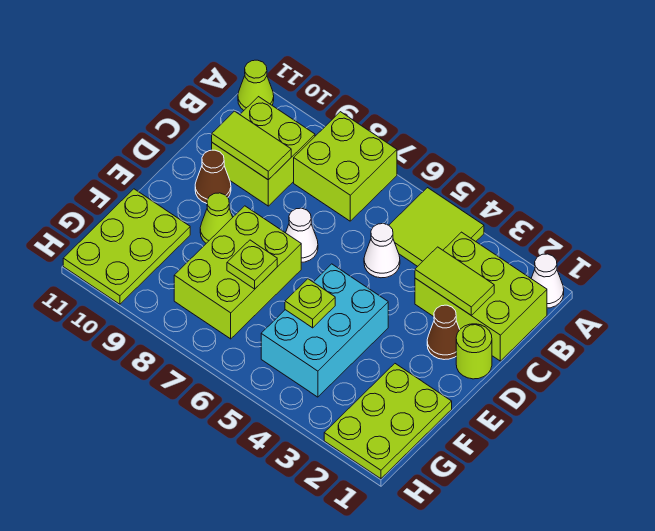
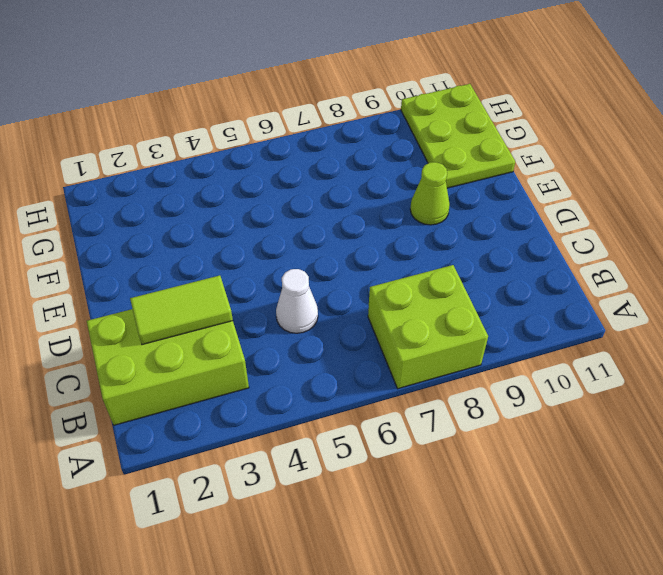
none -> white cone A1 level 1
none -> lime tile A4:B5 level 1
none -> lime cone A11 level 1

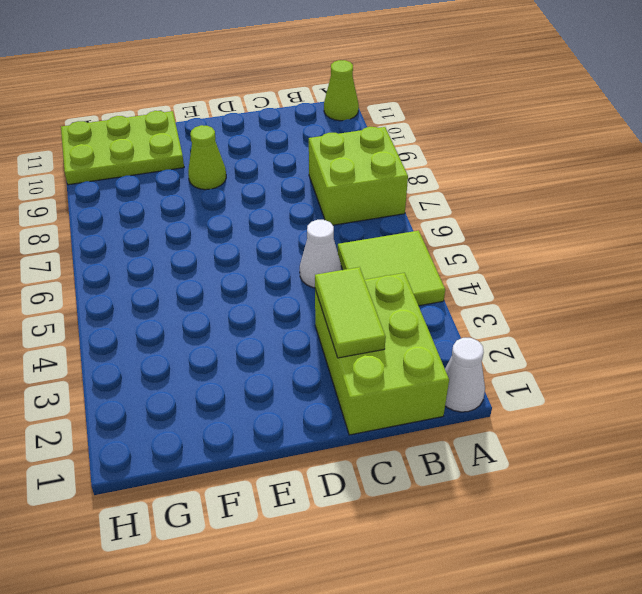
none -> lime brick B9:C10 level 1
none -> lime round brick D1 level 1
none -> brown cone D2 level 1

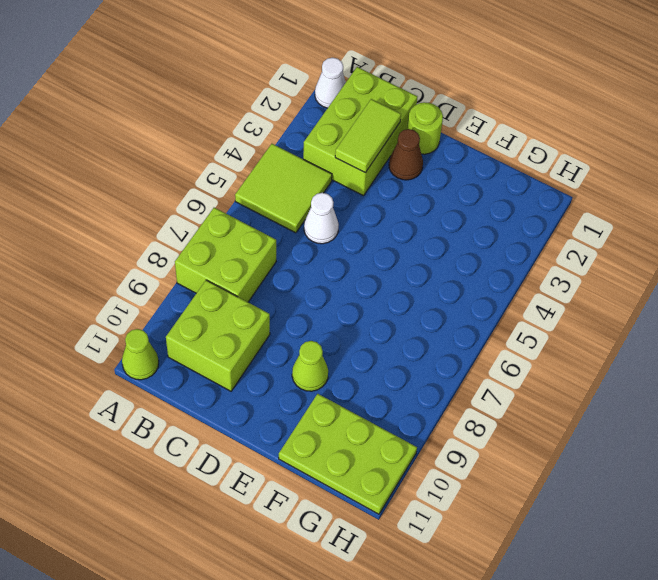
none -> white cone D7 level 1
none -> brown cone D10 level 1
none -> cyan brick E4:G5 level 1

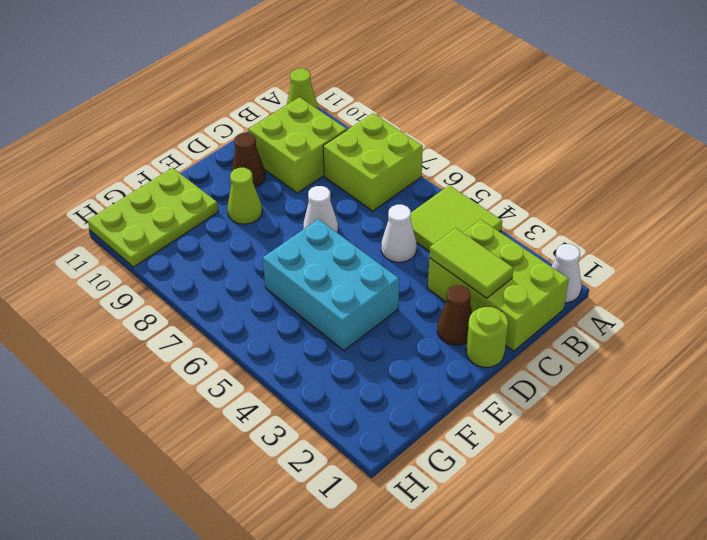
cyan brick E4:F6 level 1 -> cyan brick E4:G5 level 1
none -> lime brick E7:G8 level 1
none -> lime plate F1:H2 level 1
none -> lime tile C9:C10 level 2

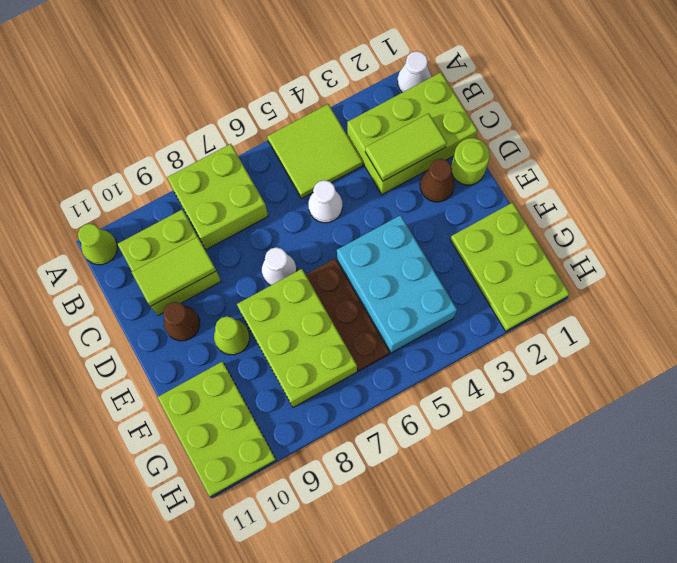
brown plate E6:G6 level 1 -> none
none -> lime plate F5 level 2
none -> lime plate F7 level 2

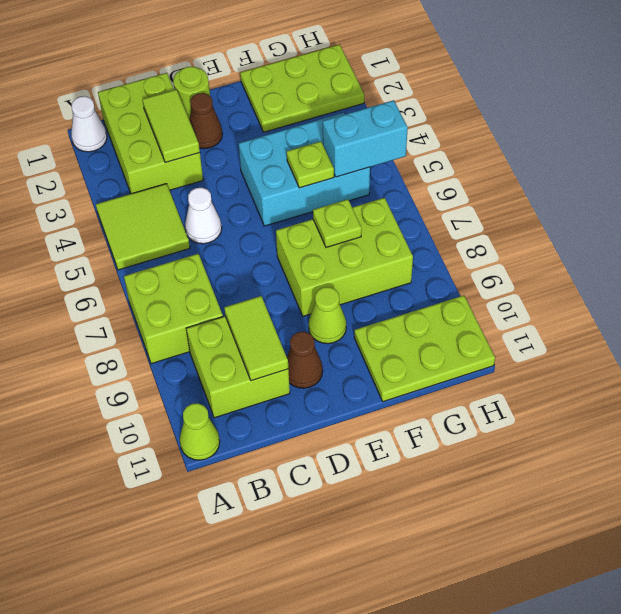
cyan brick G5:H5 level 2 -> none
none -> white cone D7 level 1

